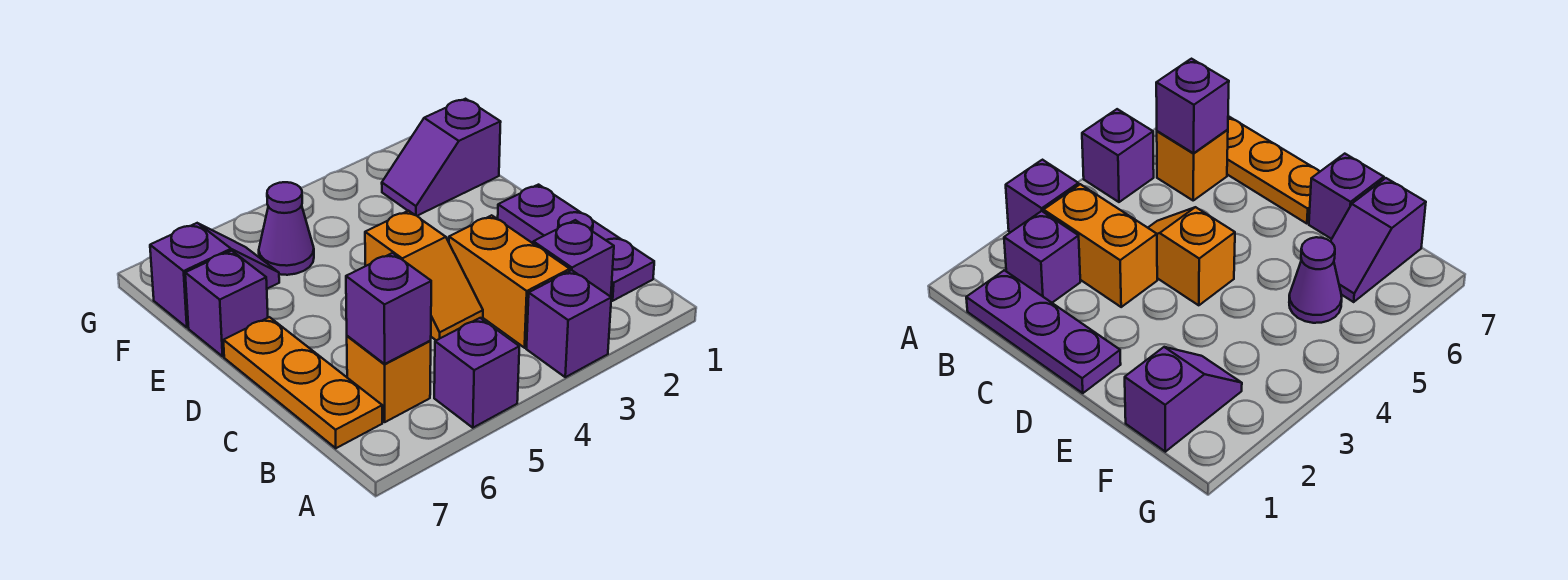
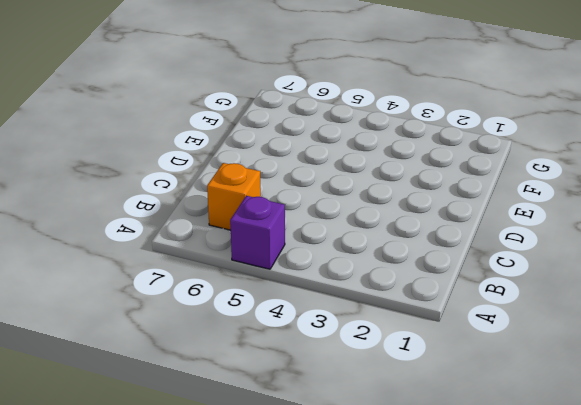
none -> purple brick A3 level 1
none -> purple plate B1:D1 level 1
none -> purple brick B2 level 1

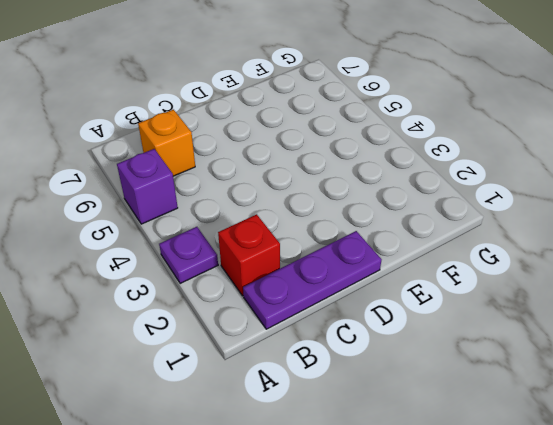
purple plate A3 level 1 -> purple brick A3 level 1
red brick B2 level 1 -> purple brick B2 level 1
none -> orange brick B3:C3 level 1
none -> orange plate B7:D7 level 1
none -> orange slope C4:D4 level 1 top D

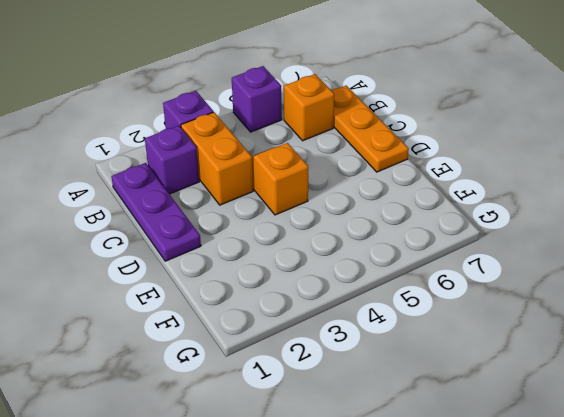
none -> purple brick E7 level 1
none -> purple slope F1:F2 level 1 top 1
none -> purple cone F5 level 1

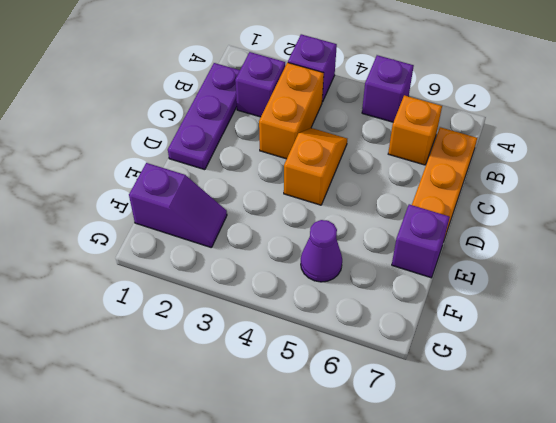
none -> purple slope F6:F7 level 1 top 7
none -> purple brick B6 level 2

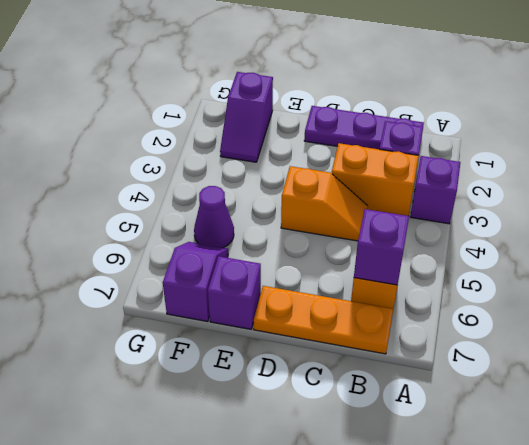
none -> purple brick A5 level 1

